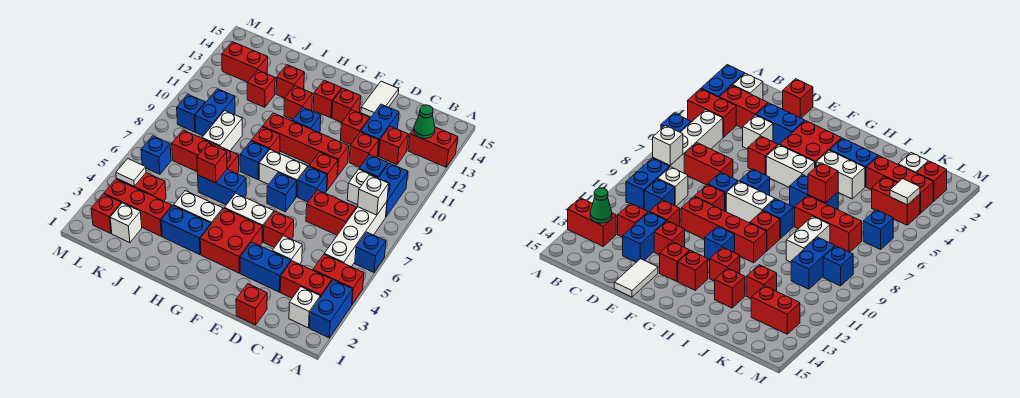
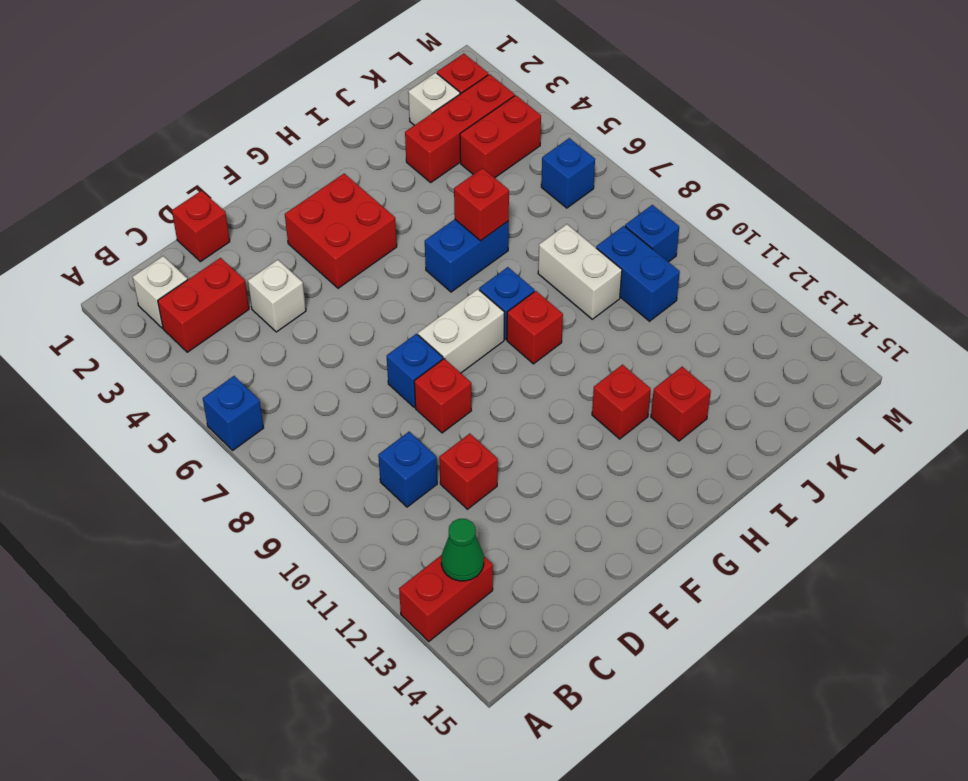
none -> blue brick A2:A3 level 1
none -> red brick A4:B4 level 1
none -> white brick B5:B8 level 1
none -> blue brick B9:B10 level 1

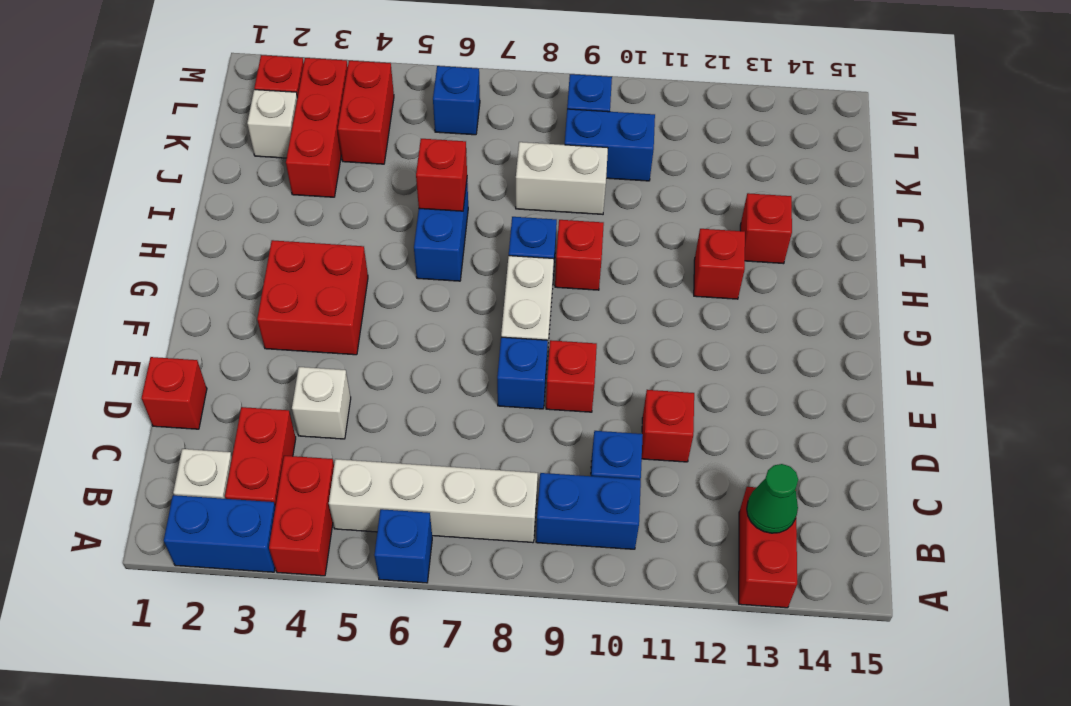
none -> red brick C7:D7 level 1
none -> white brick C9 level 1
none -> red brick C12 level 1
none -> blue brick D3:E3 level 1

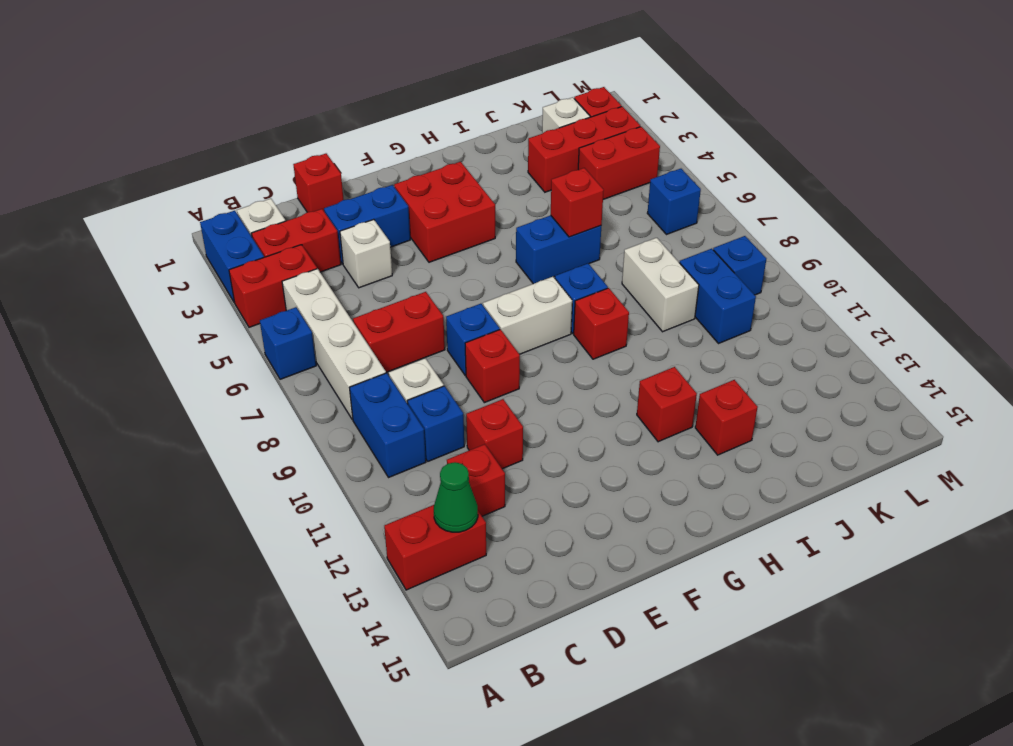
none -> blue brick D12:D13 level 1
none -> red brick E5 level 1
none -> red brick E10:H10 level 1
none -> red brick E12 level 1

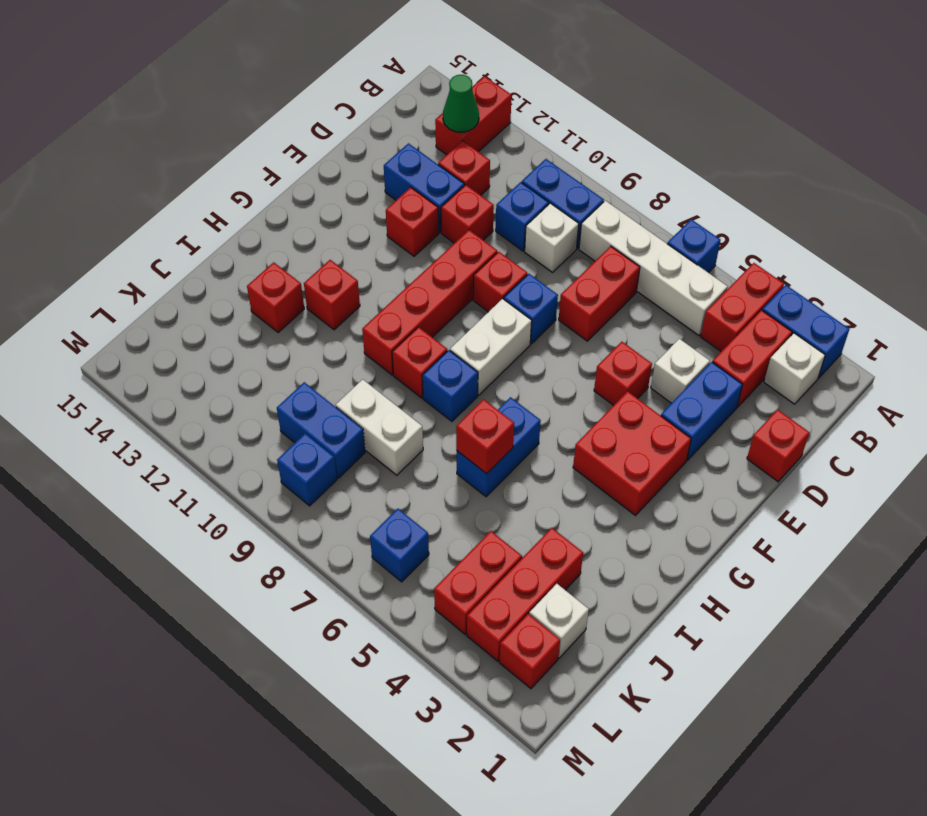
none -> white tile E14:E15 level 1
none -> white brick F5:G5 level 1
none -> blue brick F7 level 1
none -> red brick F13 level 1

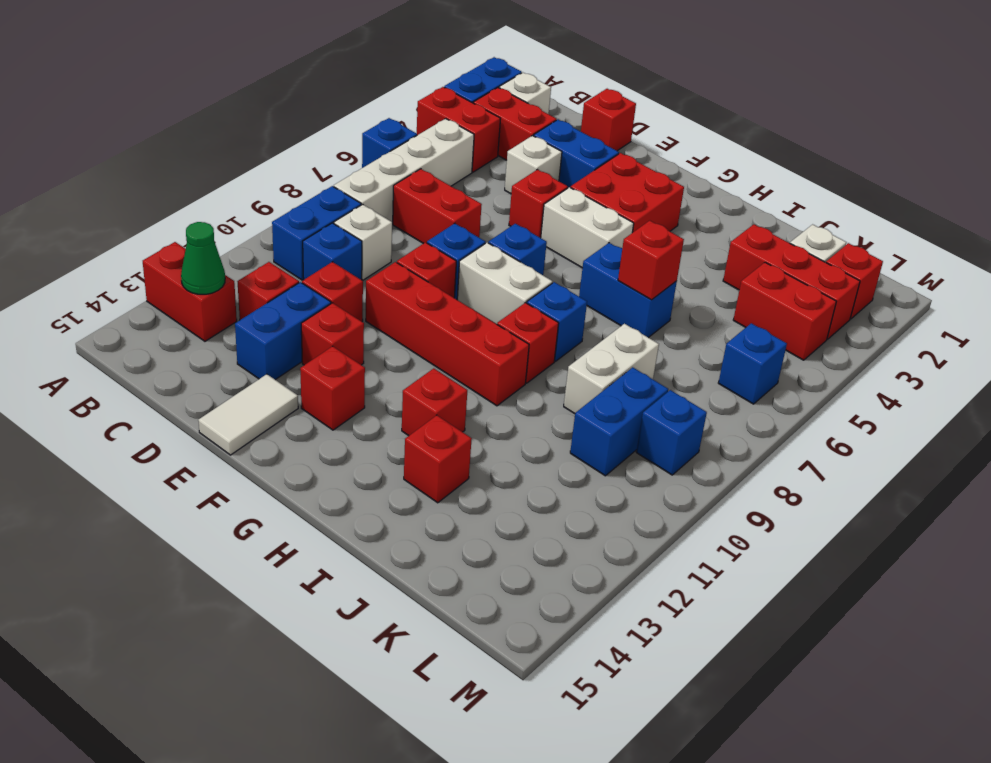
none -> blue brick G11 level 1
none -> red brick G13 level 1
none -> blue brick H3:I3 level 1
none -> white brick H4:I4 level 1

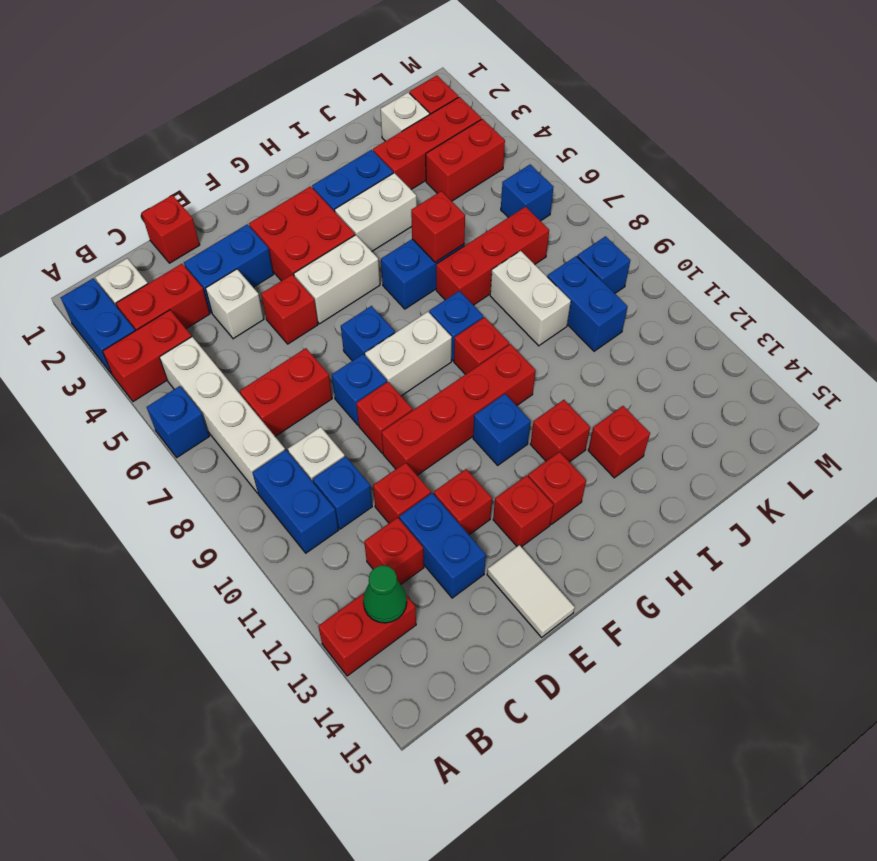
none -> red brick J12 level 1
none -> red brick K13:L13 level 1
none -> white brick B8 level 2
none -> white tile L4 level 2

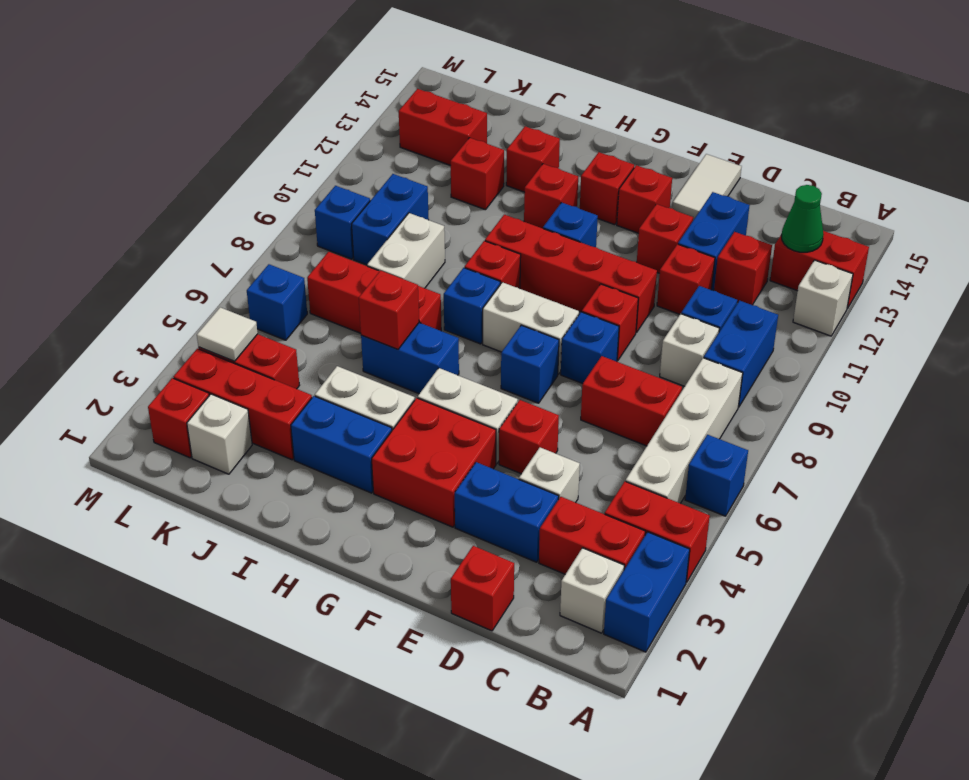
white brick A12 level 1 -> white brick B8 level 2

